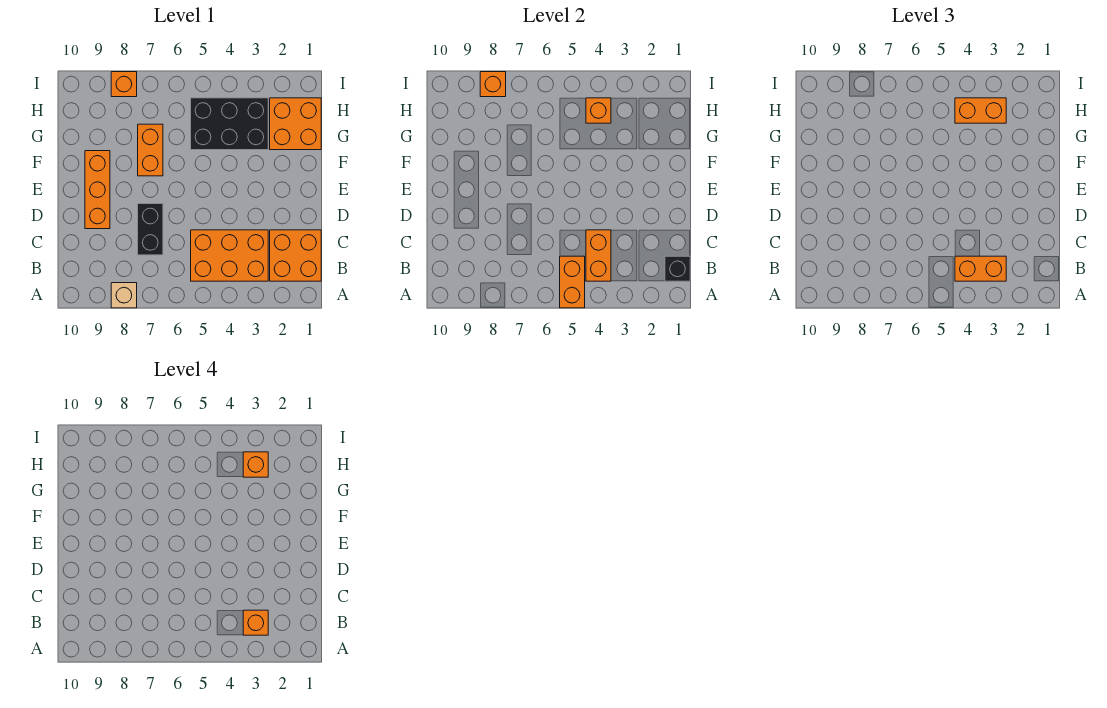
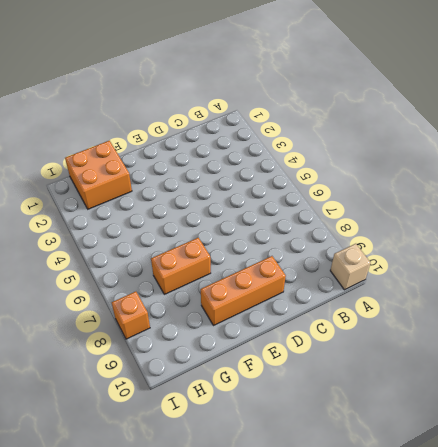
tan brick A10 level 1 -> tan brick A8 level 1
none -> orange brick B1:C2 level 1
none -> orange brick B3:C5 level 1
none -> black brick C7:D7 level 1

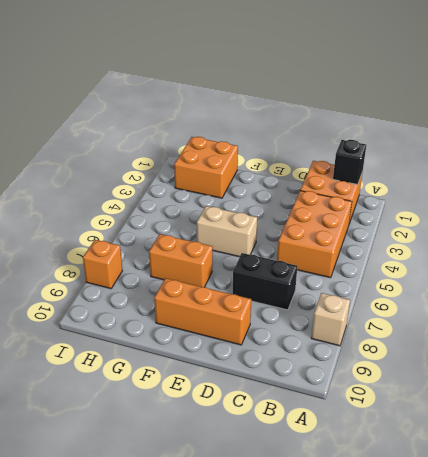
tan brick E5:F5 level 1 -> none
none -> black brick G3:H5 level 1
none -> orange brick A5:B5 level 2
none -> orange brick B4:C4 level 2

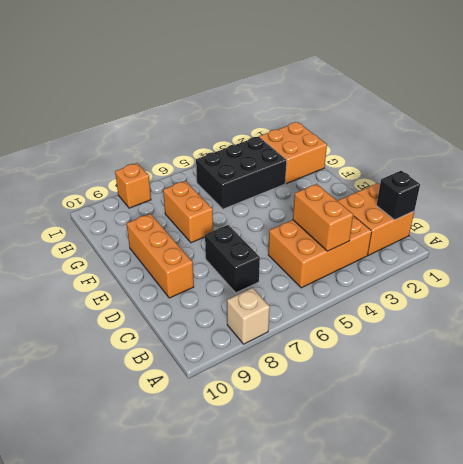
none -> orange brick A5:B5 level 2
none -> orange brick H4 level 2
none -> orange brick I8 level 2

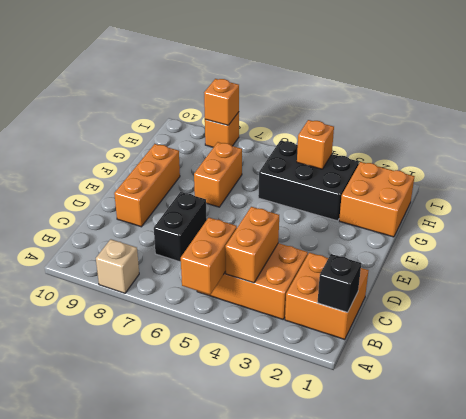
none -> orange brick B3:B4 level 3
none -> orange brick H3:H4 level 3
none -> orange brick B3 level 4

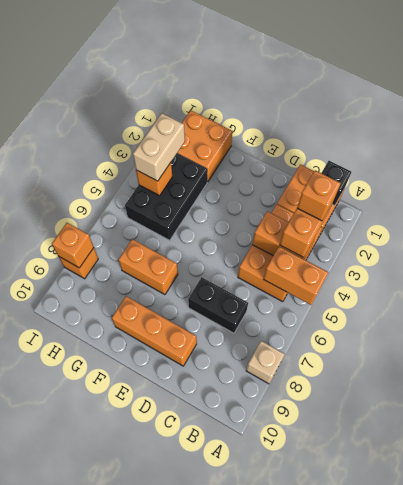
tan brick H3:H4 level 3 -> orange brick H3:H4 level 3
none -> orange brick H3 level 4

